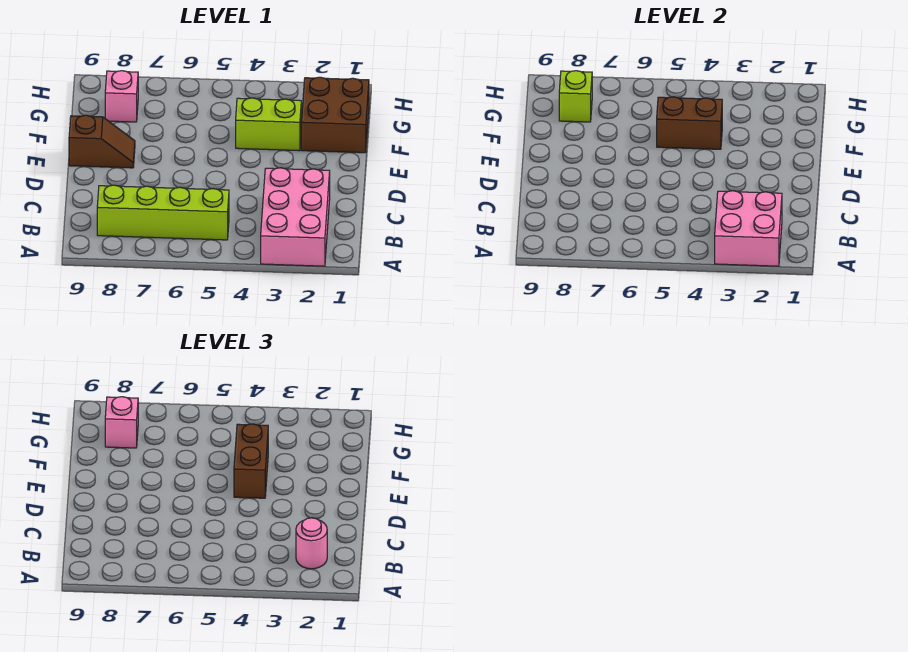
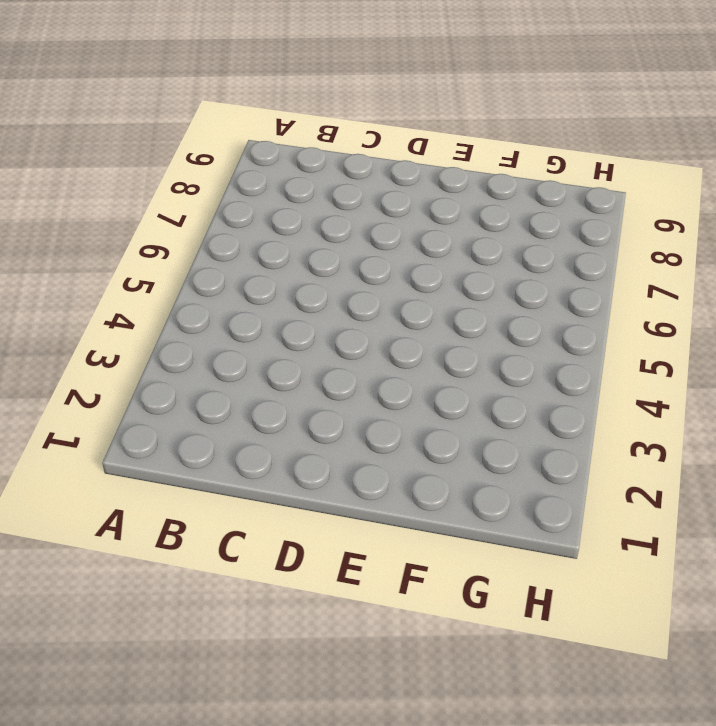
none -> pink brick A2:C3 level 1
none -> lime brick B5:B8 level 1
none -> brown slope E8:E9 level 1 top 9

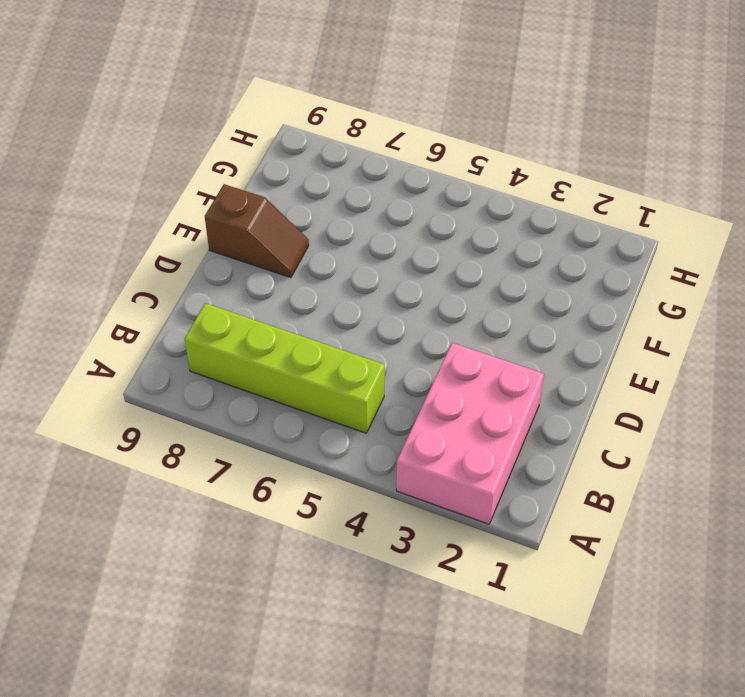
none -> brown brick F1:G2 level 1
none -> lime brick F3:F4 level 1
none -> pink brick G8 level 1

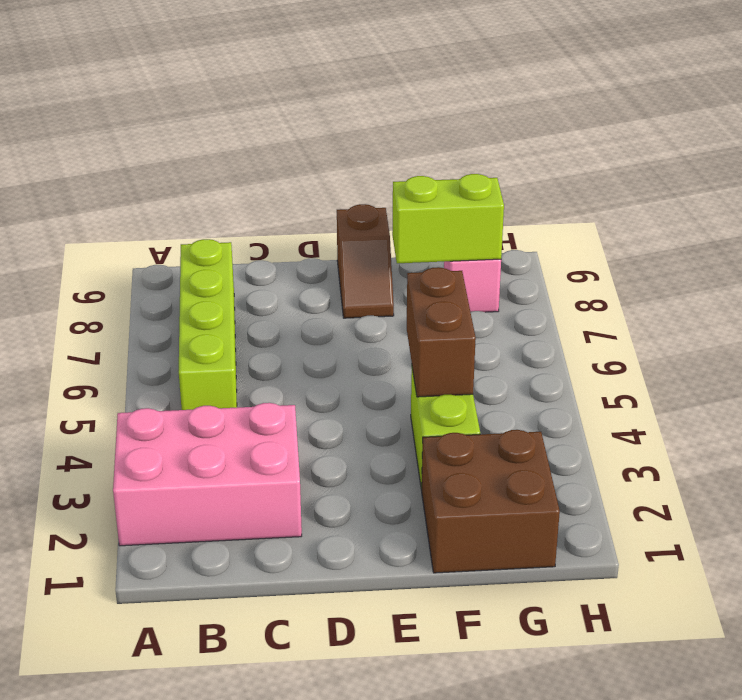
lime brick F8:G8 level 2 -> lime brick G8 level 2
none -> pink brick A2:B3 level 2
none -> pink round brick B2 level 3
none -> brown brick E4:F4 level 3

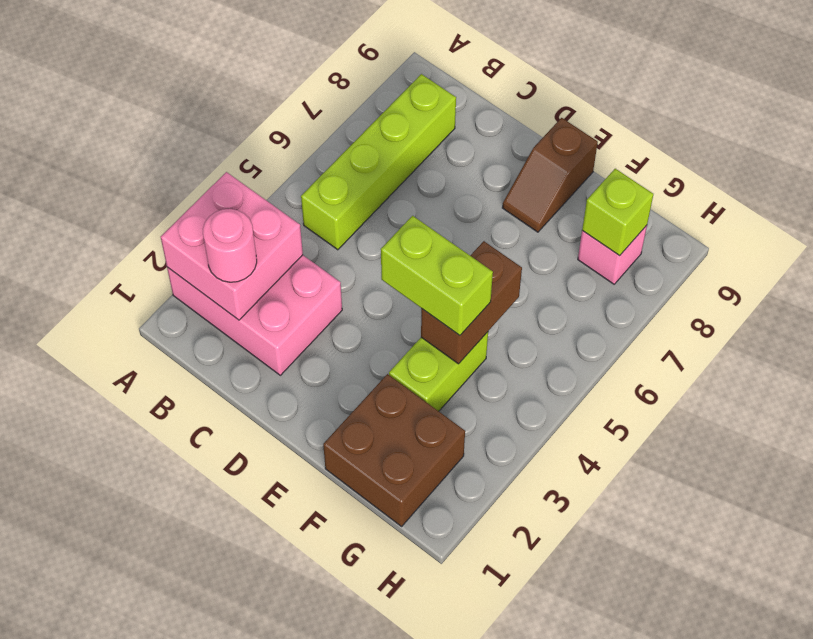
lime brick E4:F4 level 3 -> brown brick E4:F4 level 3
none -> pink brick G8 level 3

